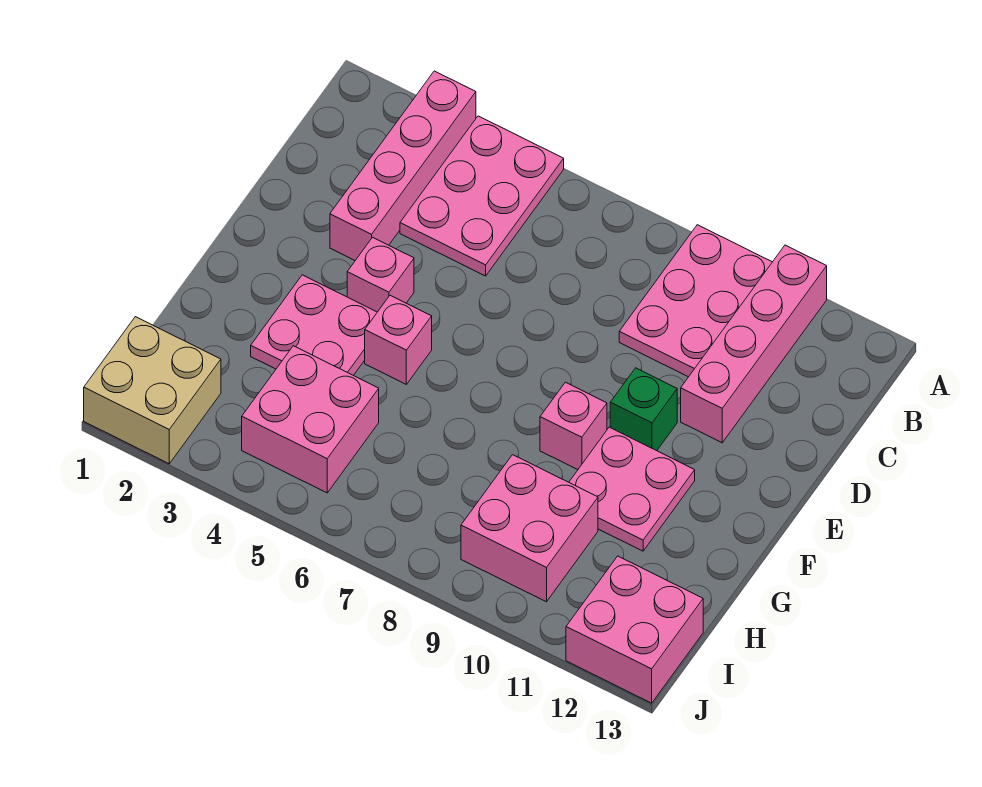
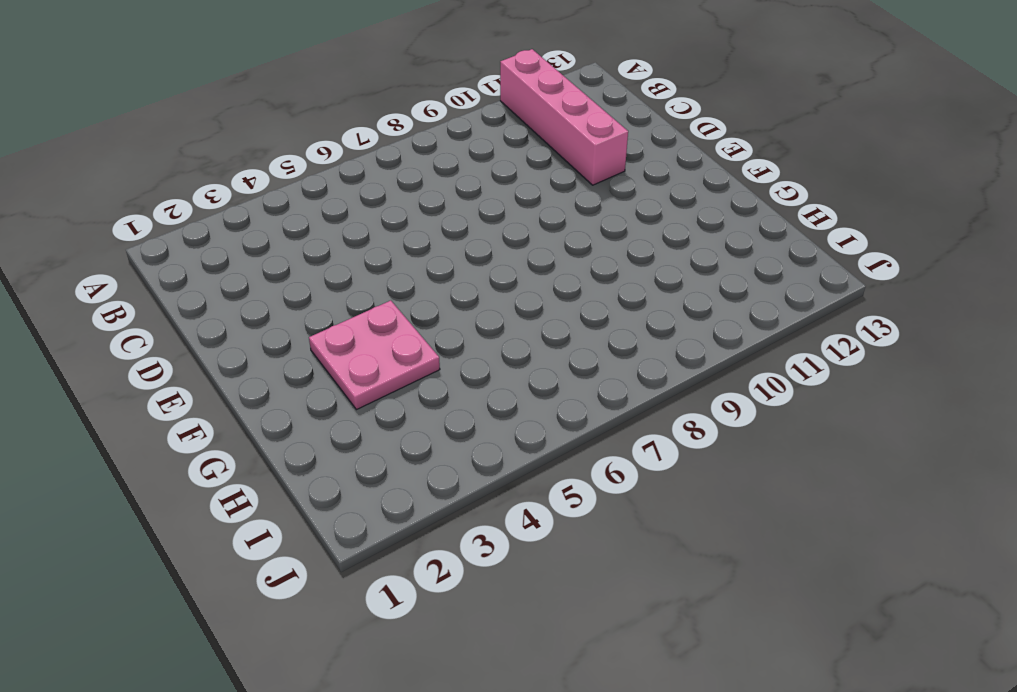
none -> pink brick A3:D3 level 1
none -> pink plate A4:C5 level 1
none -> pink plate A9:C10 level 1

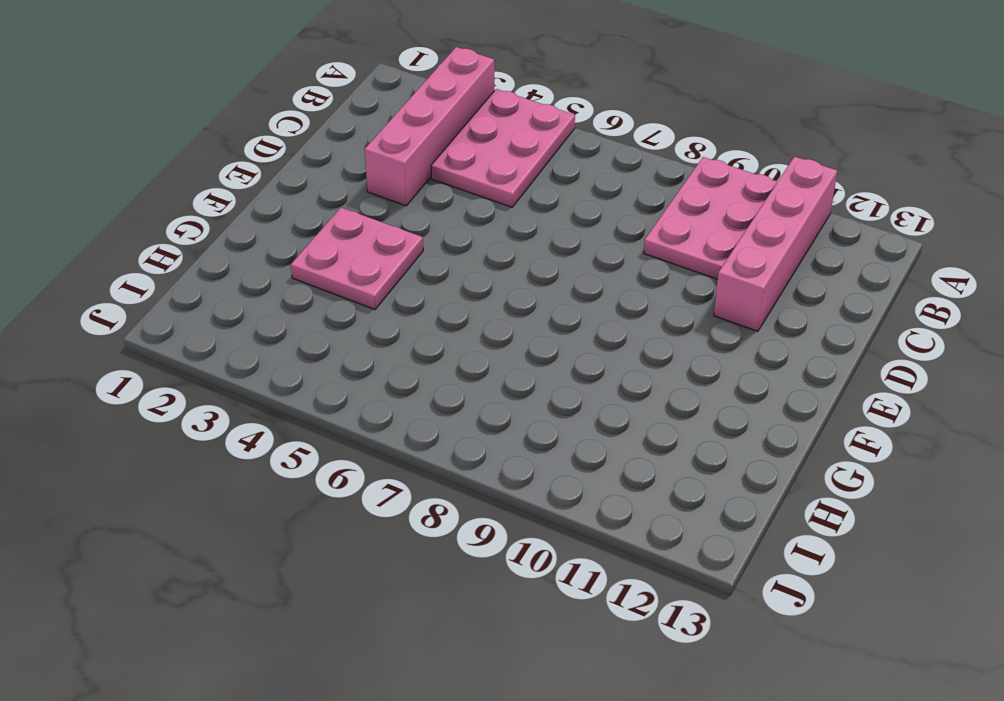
none -> pink brick E4 level 1
none -> green brick E10 level 1
none -> pink brick F5 level 1

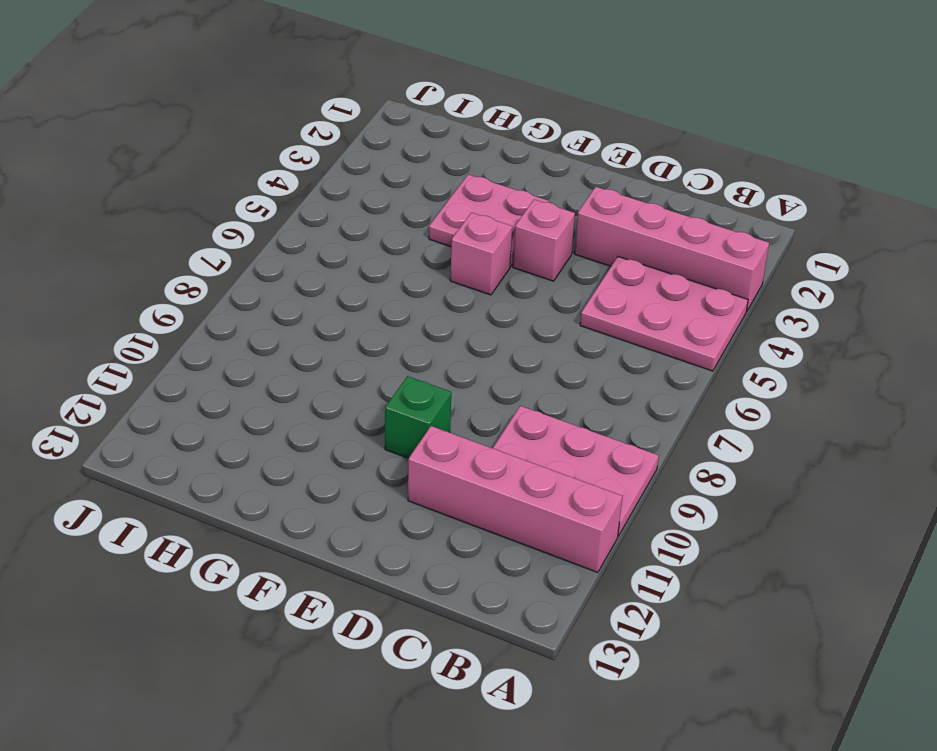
none -> pink brick F9 level 1
none -> pink plate F10:G11 level 1
none -> pink brick H4:I5 level 1

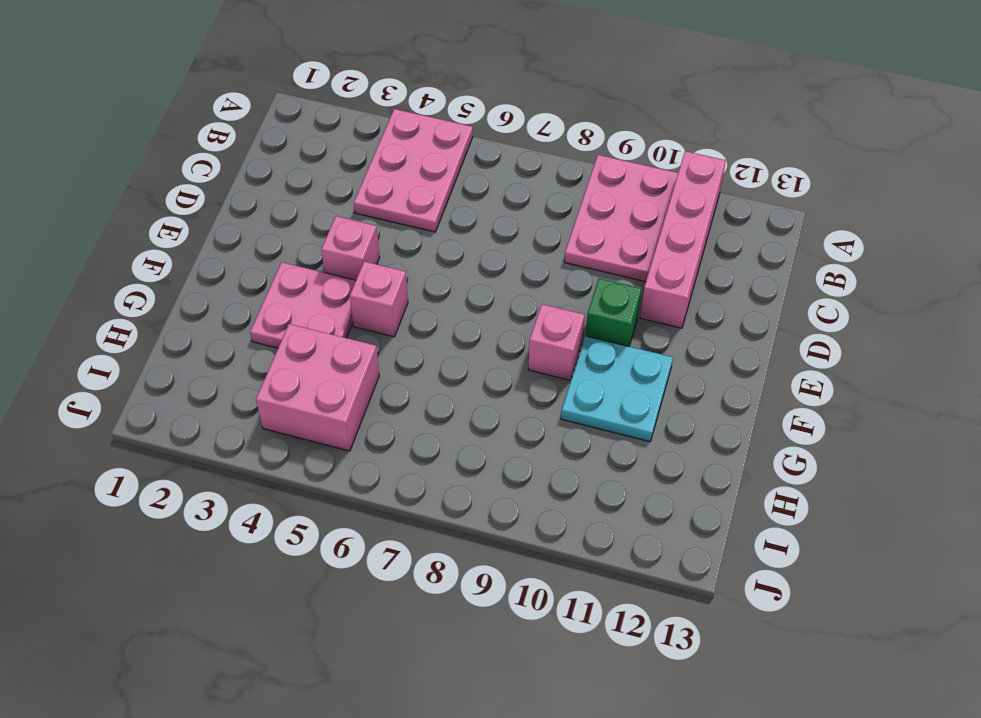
cyan plate F10:G11 level 1 -> pink plate F10:G11 level 1
none -> pink brick A3:D3 level 1
none -> pink brick H9:I10 level 1
none -> tan brick I1:J2 level 1

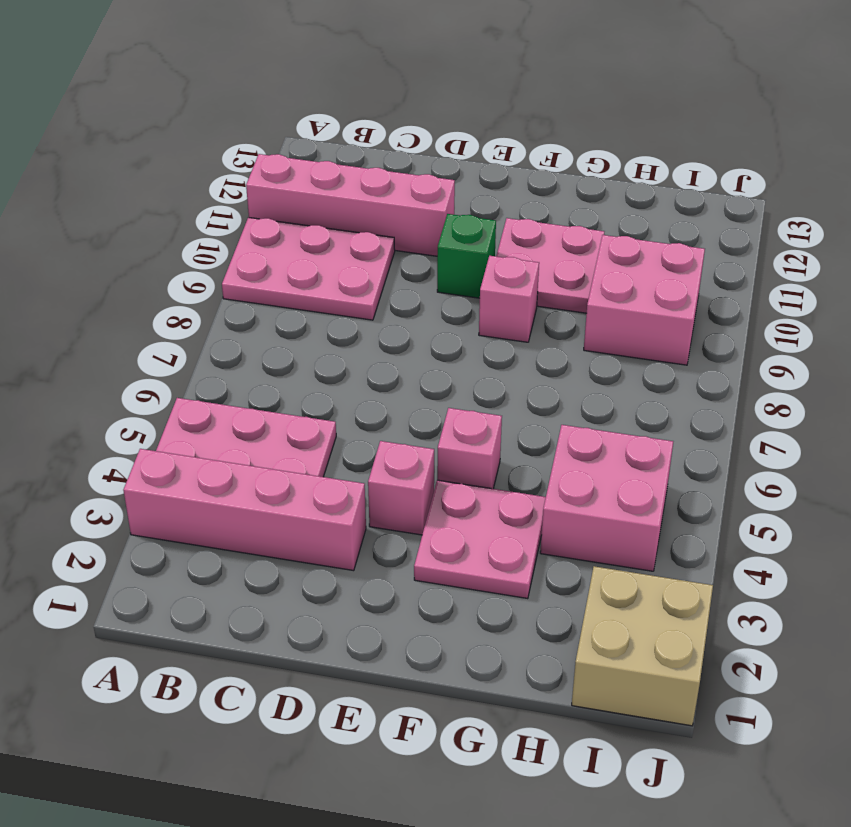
none -> pink brick I12:J13 level 1

